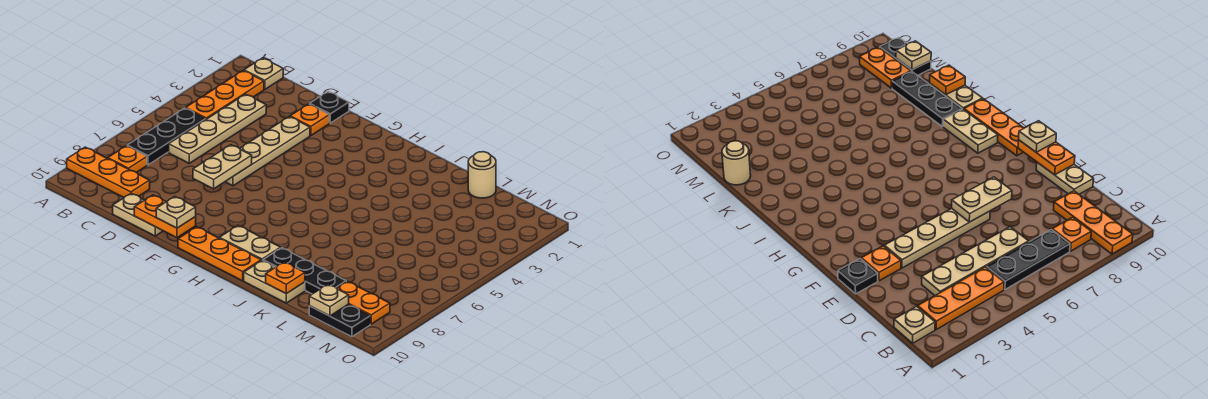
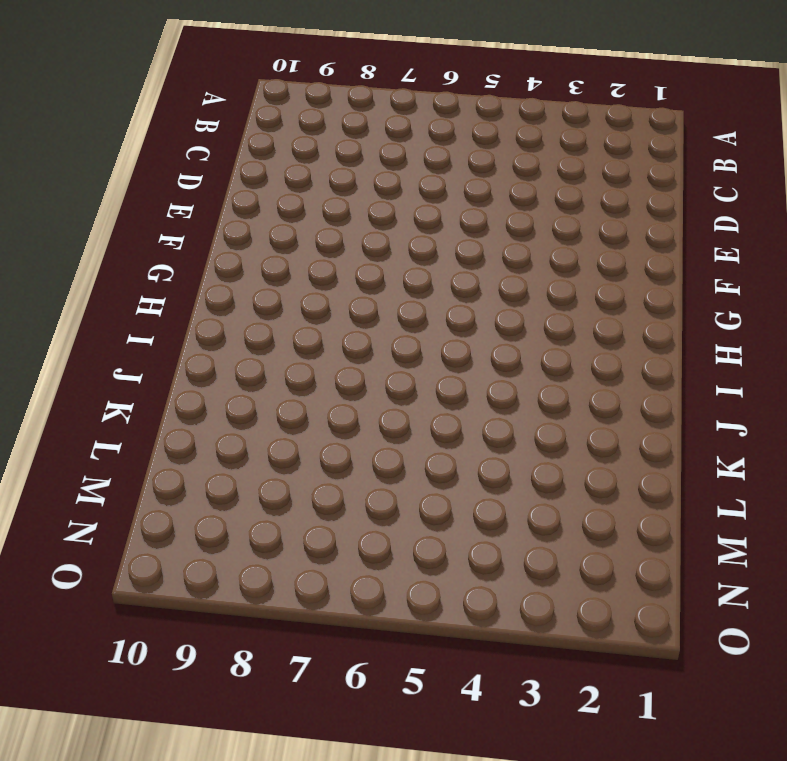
none -> orange plate A9:C9 level 1
none -> tan plate B1 level 1
none -> orange plate B2:B4 level 1

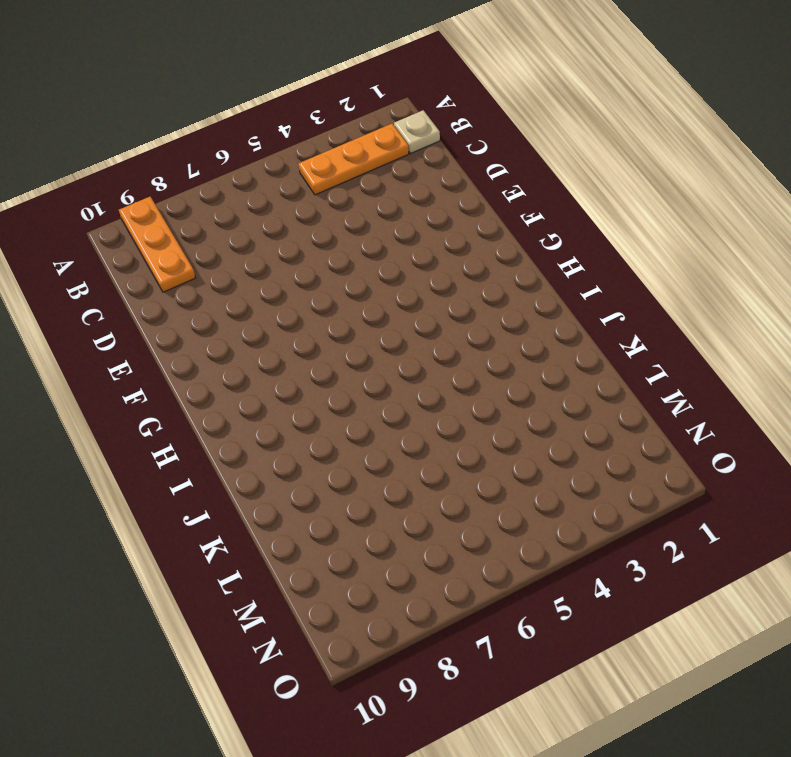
none -> black plate B5:B7 level 1
none -> orange plate B8 level 1
none -> tan plate C3:C6 level 1

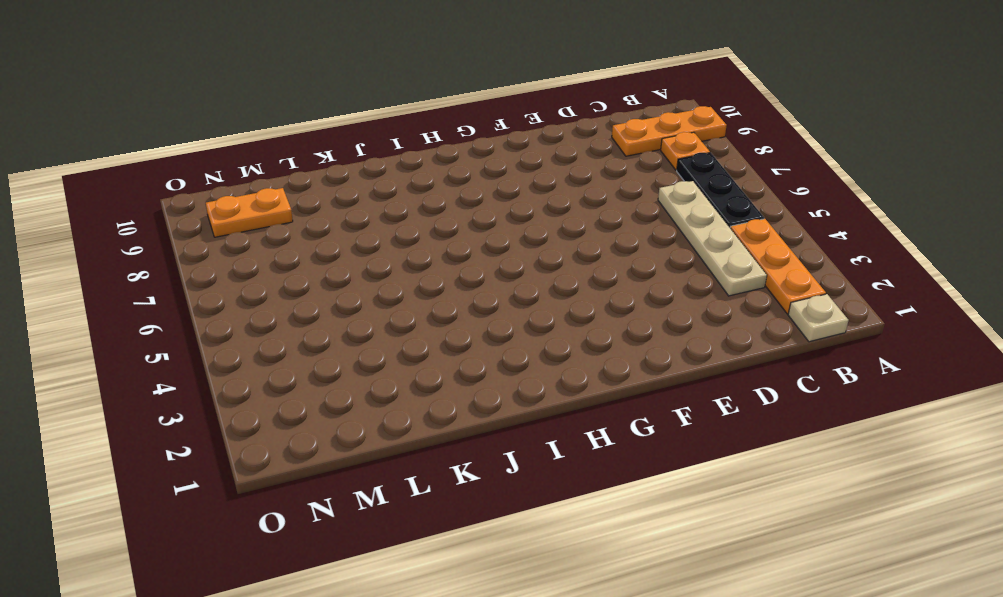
none -> tan plate D10:E10 level 1
none -> black plate E1 level 1
none -> orange plate E2 level 1

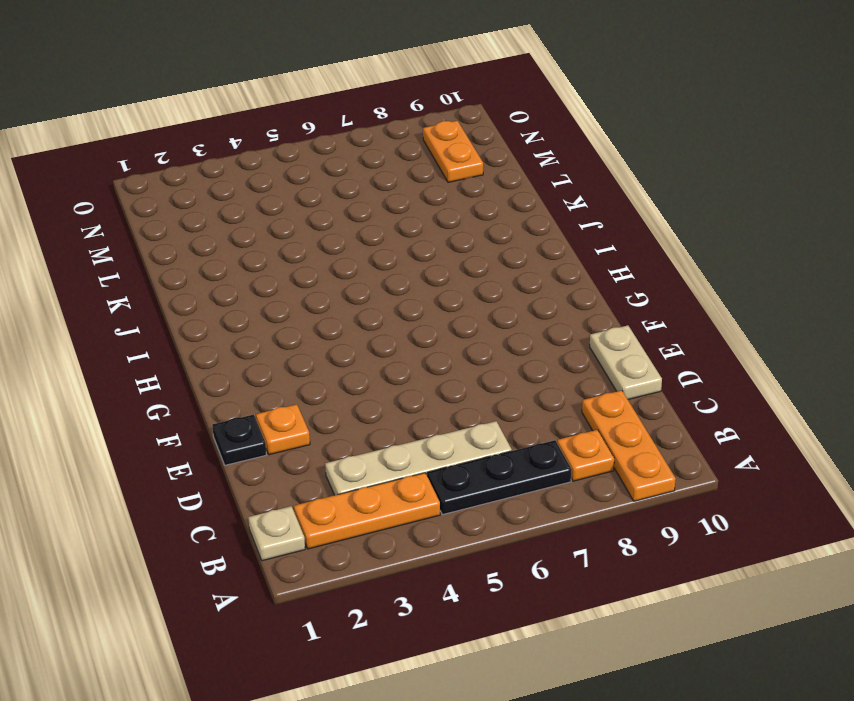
none -> tan plate E3:E6 level 1
none -> orange plate G10:I10 level 1
none -> tan plate H9:I9 level 1

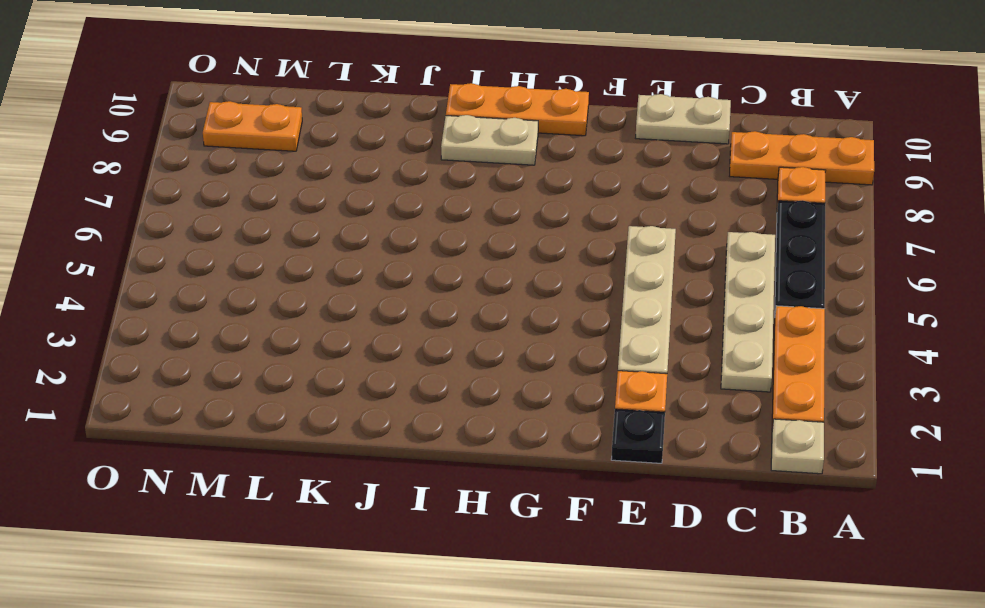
none -> black plate J9:L9 level 1
none -> tan plate J10:K10 level 1
none -> tan round brick L1 level 1

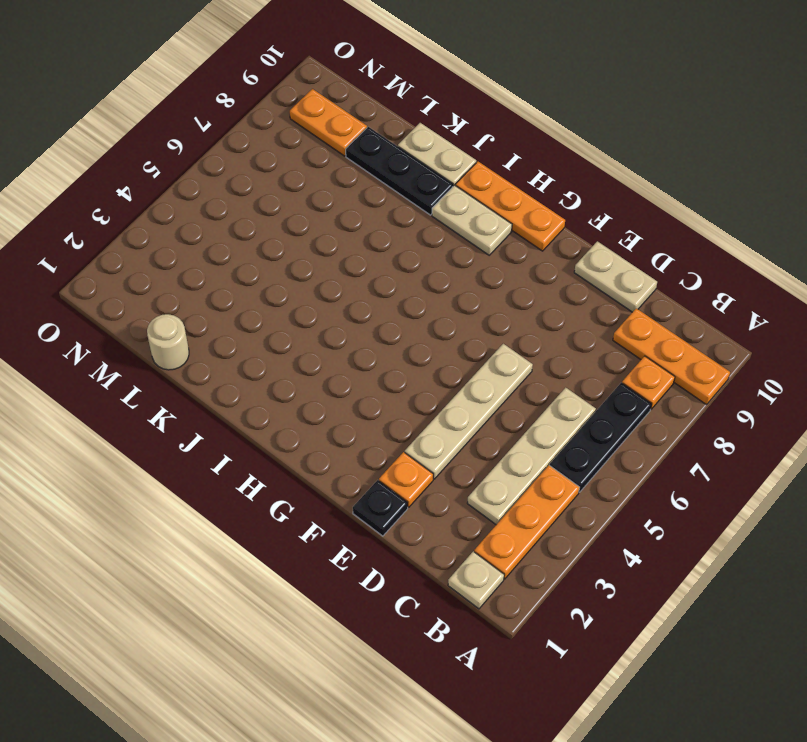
none -> black plate M10:N10 level 1
none -> tan plate E6:E7 level 2
none -> orange plate E10:F10 level 2

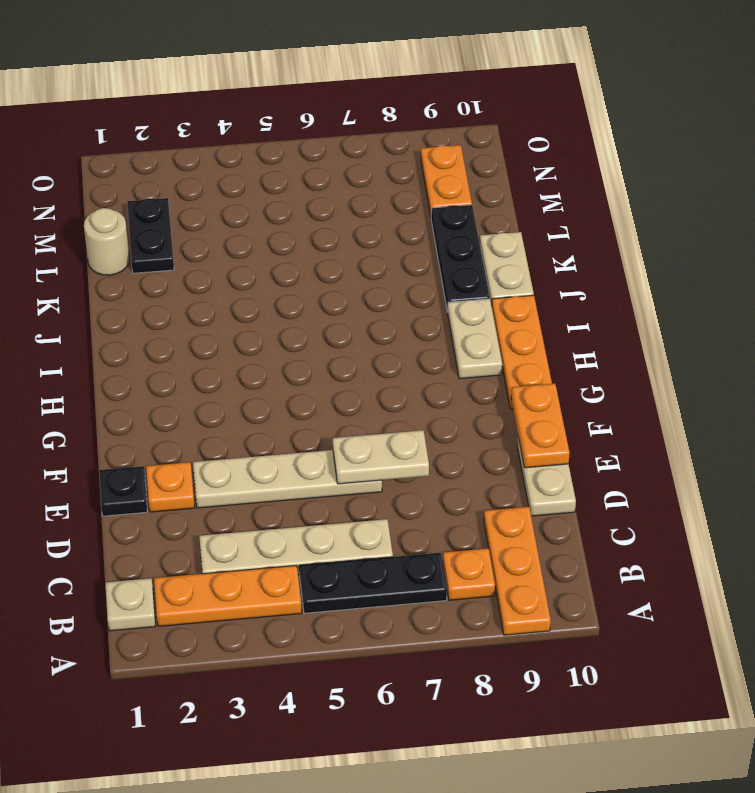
black plate L2:M2 level 1 -> black plate M10:N10 level 1
none -> orange plate K10 level 2
none -> tan plate M10 level 2
none -> tan plate F10 level 3

